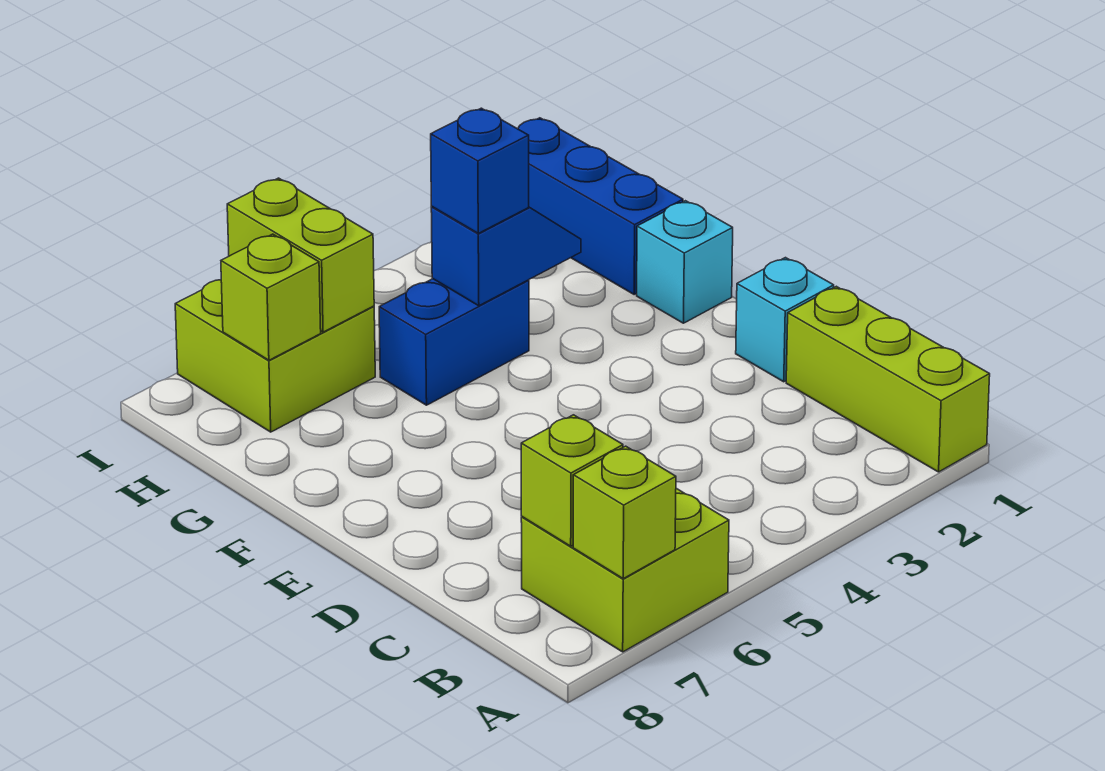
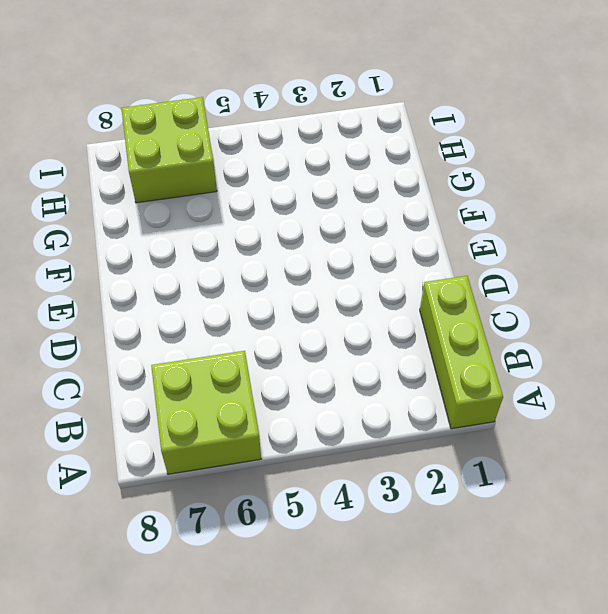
none -> cyan brick D1 level 1
none -> cyan brick F1 level 1
none -> blue brick G1:I1 level 1

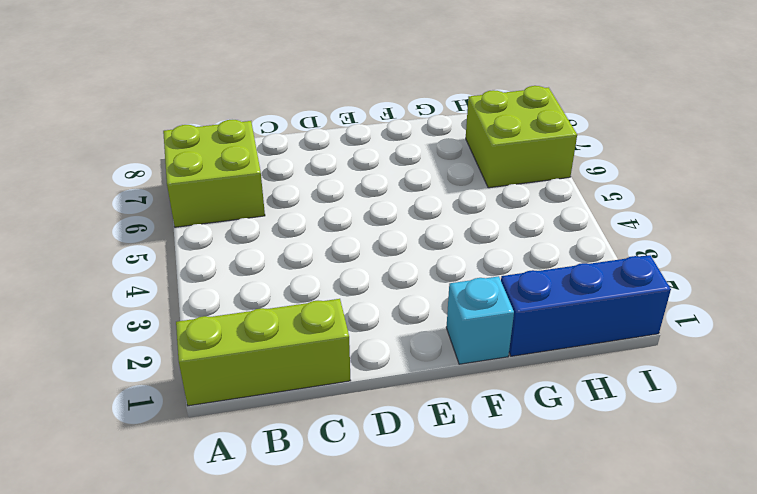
none -> cyan brick D1 level 1
none -> blue brick G4:G5 level 1
none -> lime brick A7 level 2

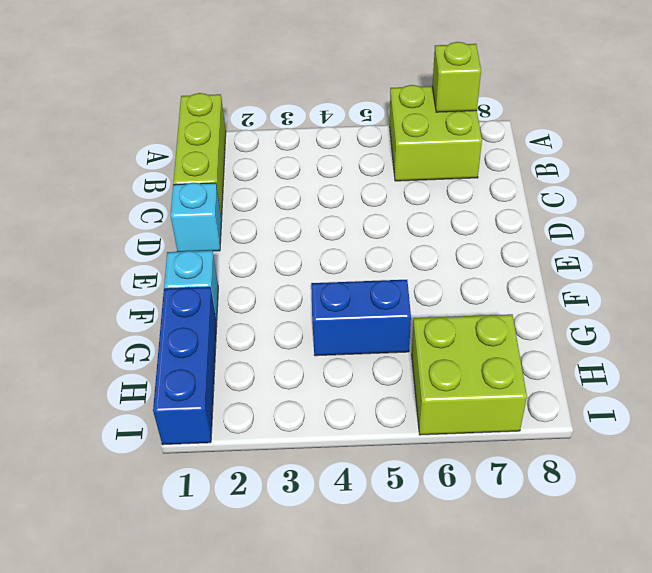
none -> lime brick B7 level 2
none -> blue slope G3:G4 level 2 top 4
none -> lime brick H6:I6 level 2

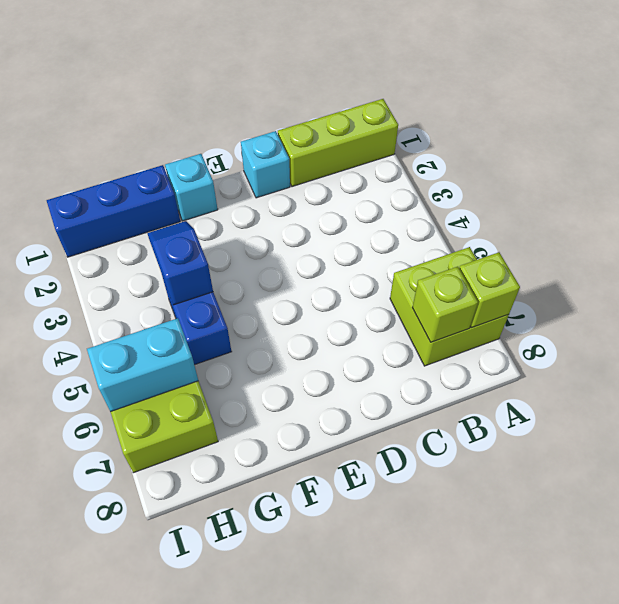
cyan brick H6:I6 level 2 -> lime brick H6:I6 level 2
none -> lime brick H7 level 2
none -> blue brick G4 level 3

